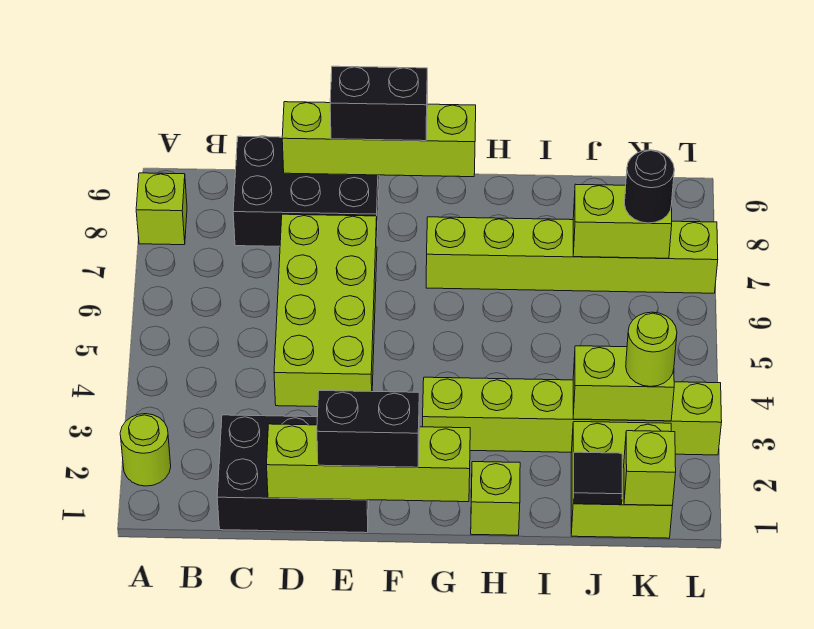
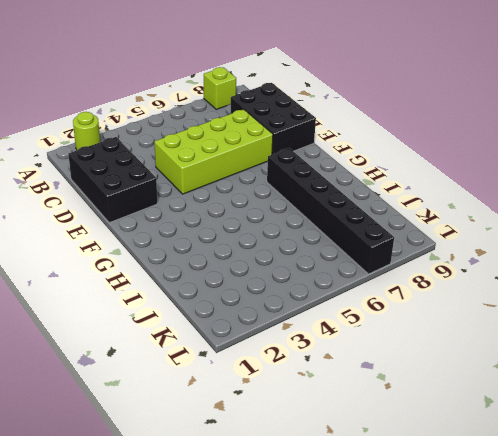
black brick G7:L7 level 1 -> lime brick G7:L7 level 1
none -> lime brick G3:L3 level 1
none -> lime brick H1 level 1
none -> lime brick J1:K2 level 1

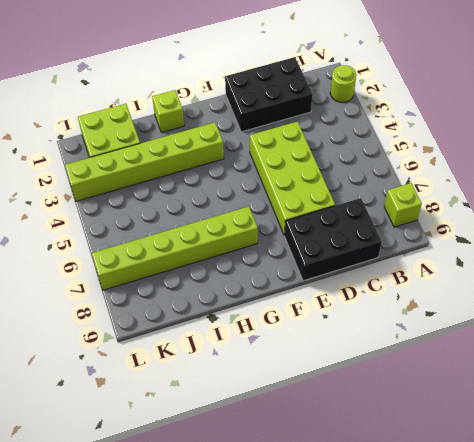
none -> lime brick D1:G1 level 2
none -> lime brick D9:G9 level 2
none -> black tile J1 level 2

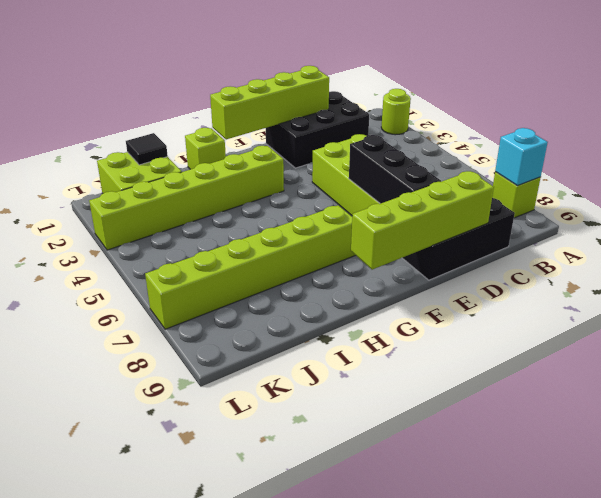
cyan brick A8 level 2 -> none
black brick E6:E8 level 2 -> none
none -> lime brick J3:K3 level 2
none -> lime brick J7:K7 level 2
none -> lime brick K1 level 2

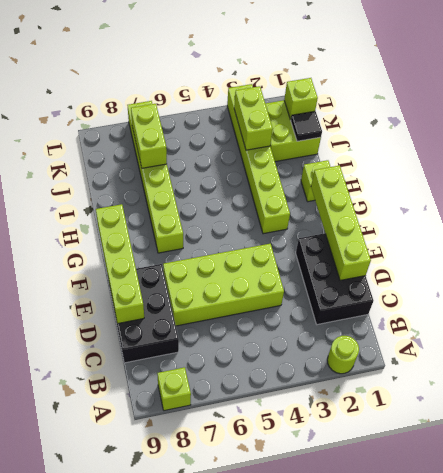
none -> black brick E1:F1 level 3
none -> black brick E9:F9 level 3
none -> lime round brick K3 level 3

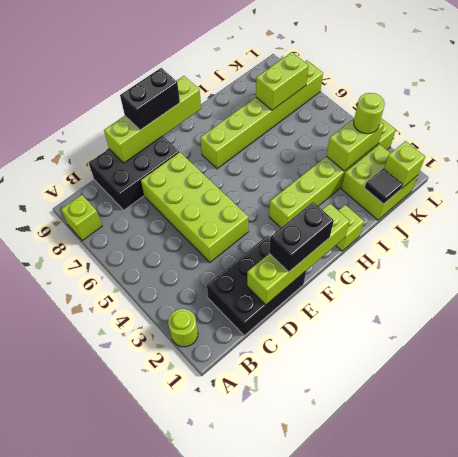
none -> black round brick K7 level 3

